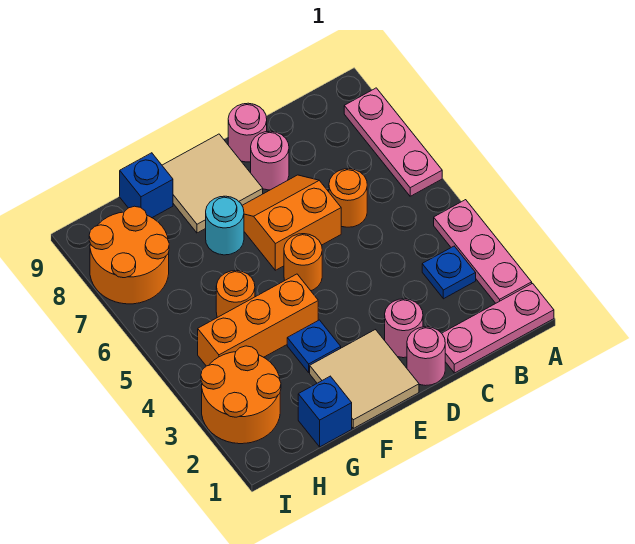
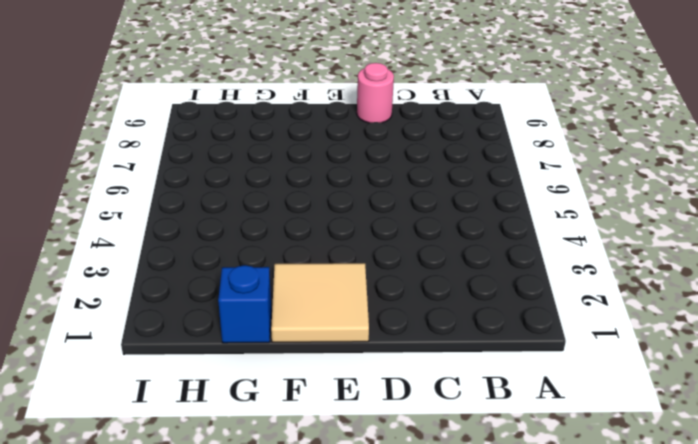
none -> pink plate A1:C1 level 1
none -> pink plate A2:A4 level 1
none -> pink plate A6:A8 level 1

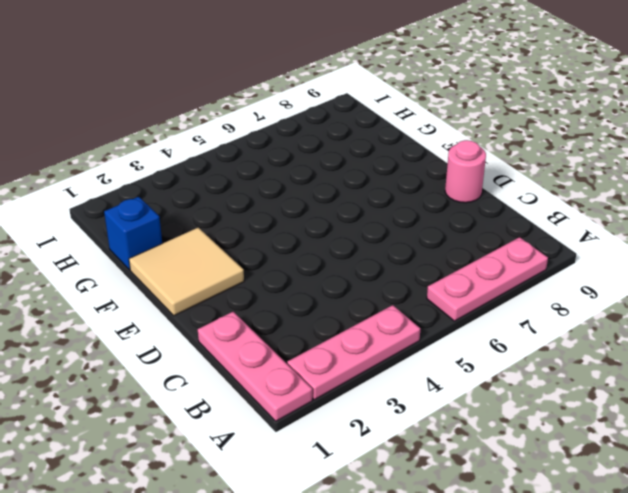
none -> blue plate B3 level 1
none -> orange round brick C6 level 1
none -> pink round brick D1 level 1

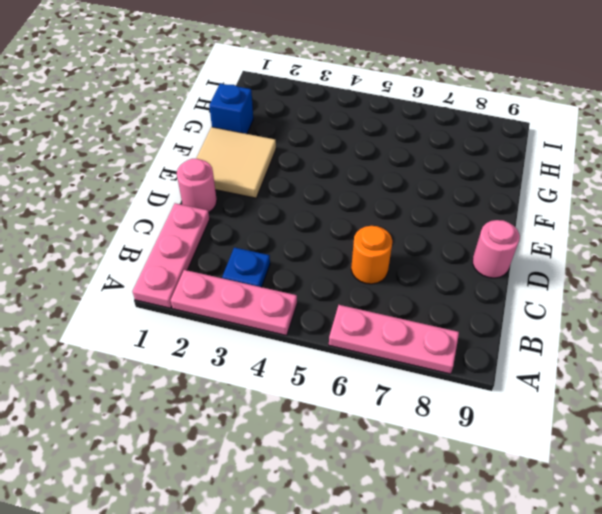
none -> pink round brick D2 level 1
none -> orange slope D6:E7 level 1 top 6
none -> pink round brick D8 level 1

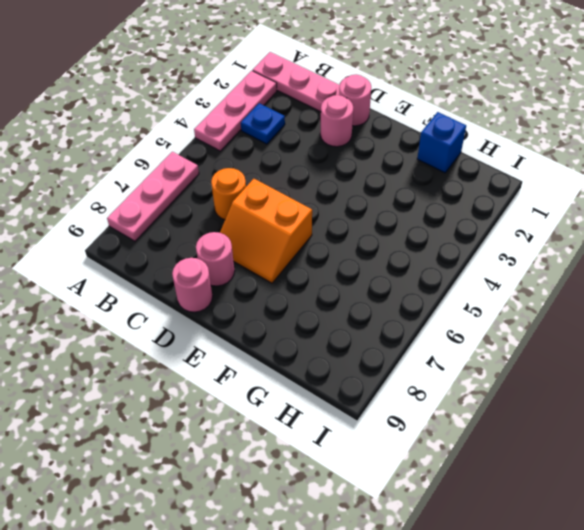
none -> tan tile E1:F2 level 1
none -> orange round brick E5 level 1
none -> tan tile E8:F9 level 1

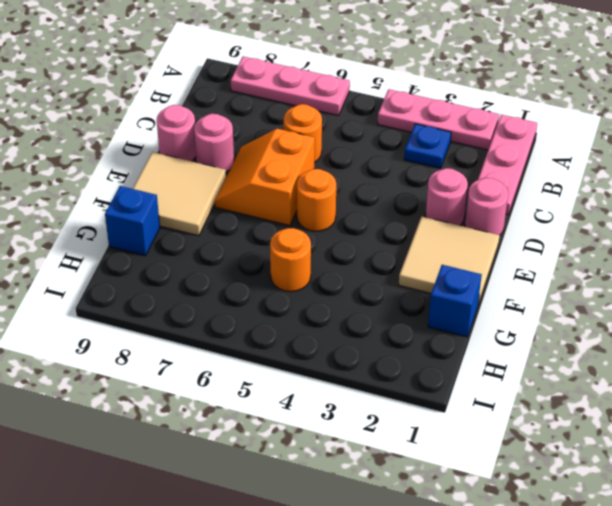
none -> blue plate F3 level 1
none -> orange brick F4:H4 level 1
none -> cyan round brick F7 level 1

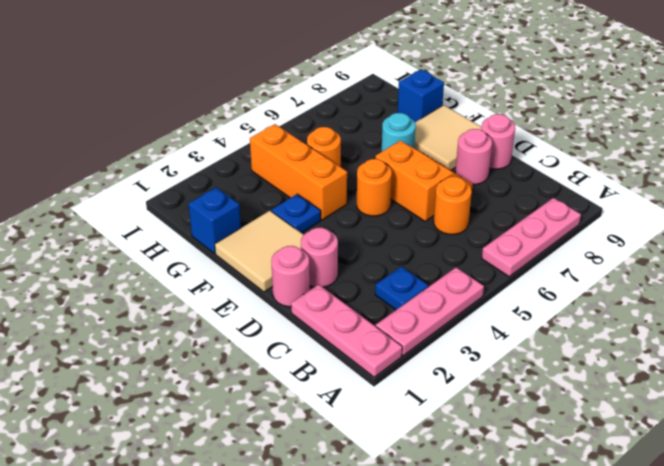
none -> orange round brick H2:I3 level 1
none -> orange round brick H7:I8 level 1

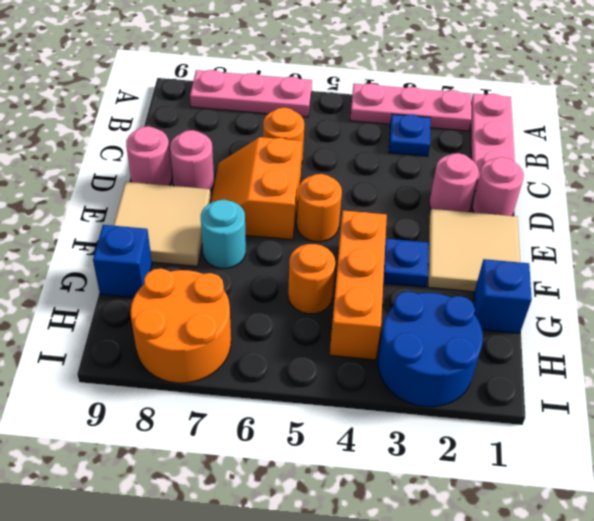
blue round brick H2:I3 level 1 -> orange round brick H2:I3 level 1

